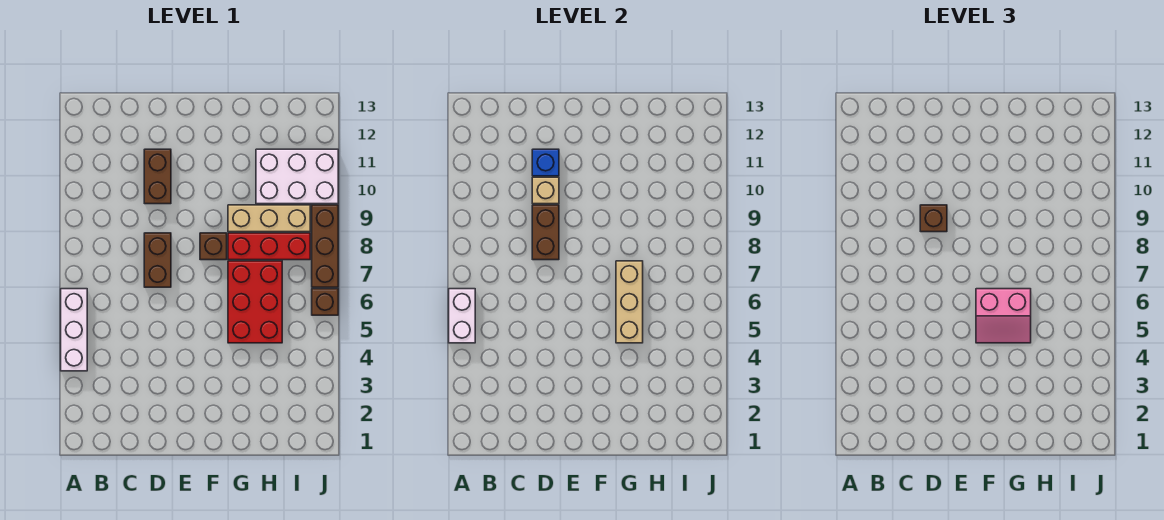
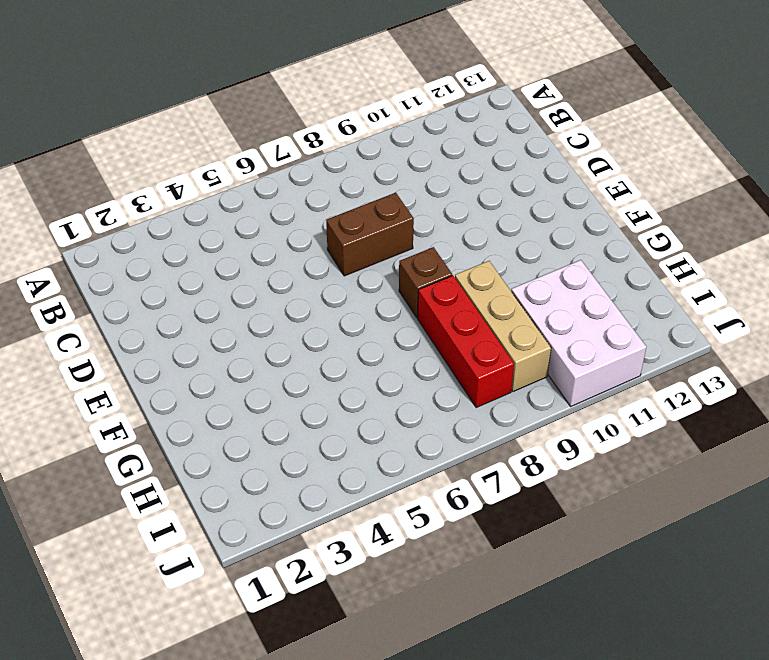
none -> white brick A4:A6 level 1
none -> brown brick D10:D11 level 1
none -> red brick G5:H7 level 1

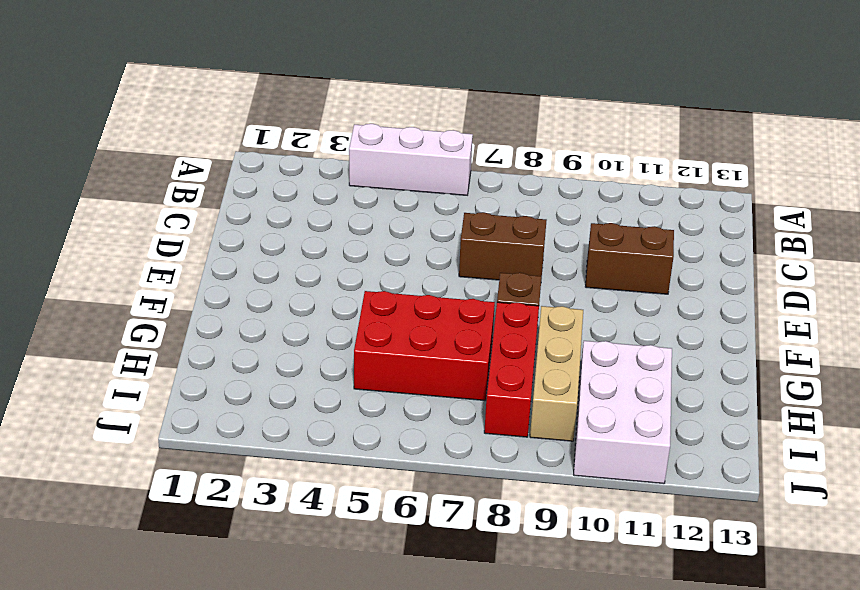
none -> brown brick J6 level 1
none -> brown brick J7:J9 level 1
none -> white brick A5:A6 level 2

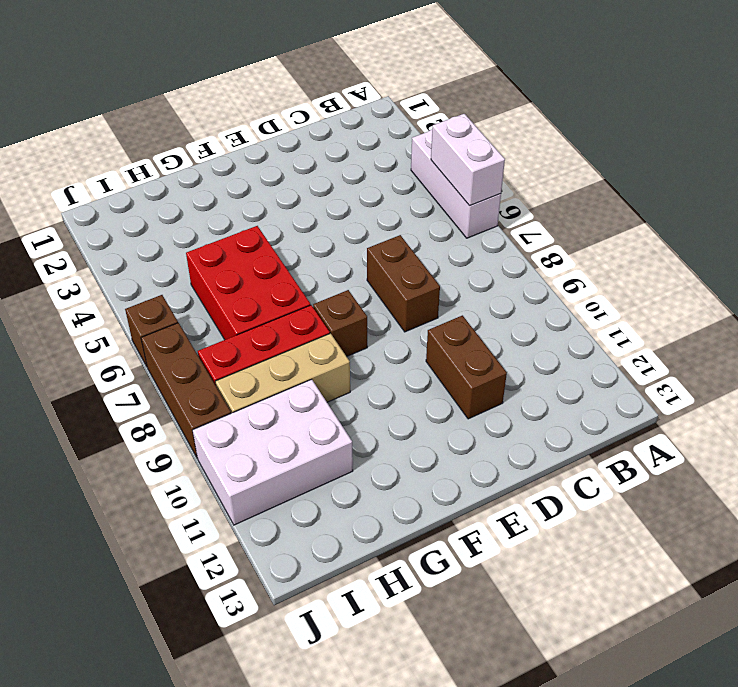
none -> brown brick D8:D9 level 2
none -> tan brick D10 level 2
none -> blue brick D11 level 2

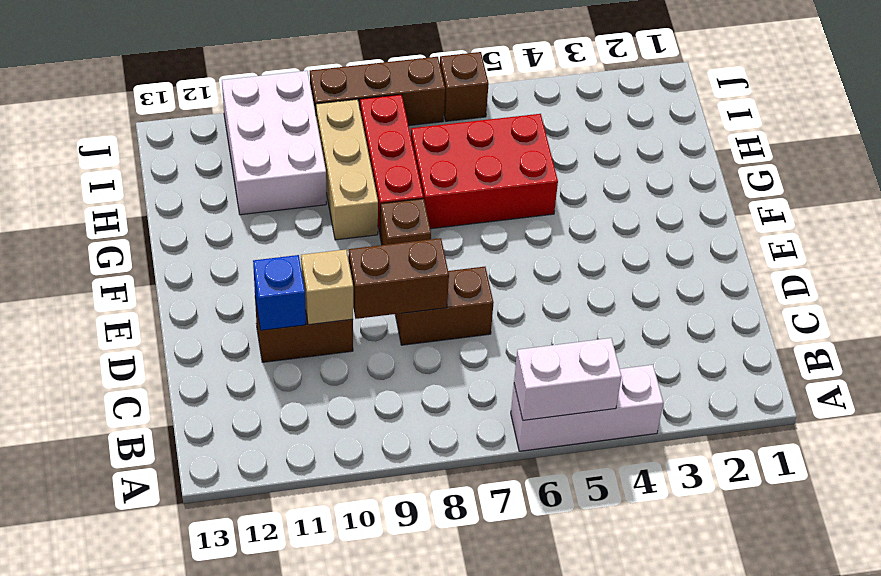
none -> tan brick G5:G7 level 2
none -> brown brick D9 level 3
none -> pink slope F5:G6 level 3 top 6

